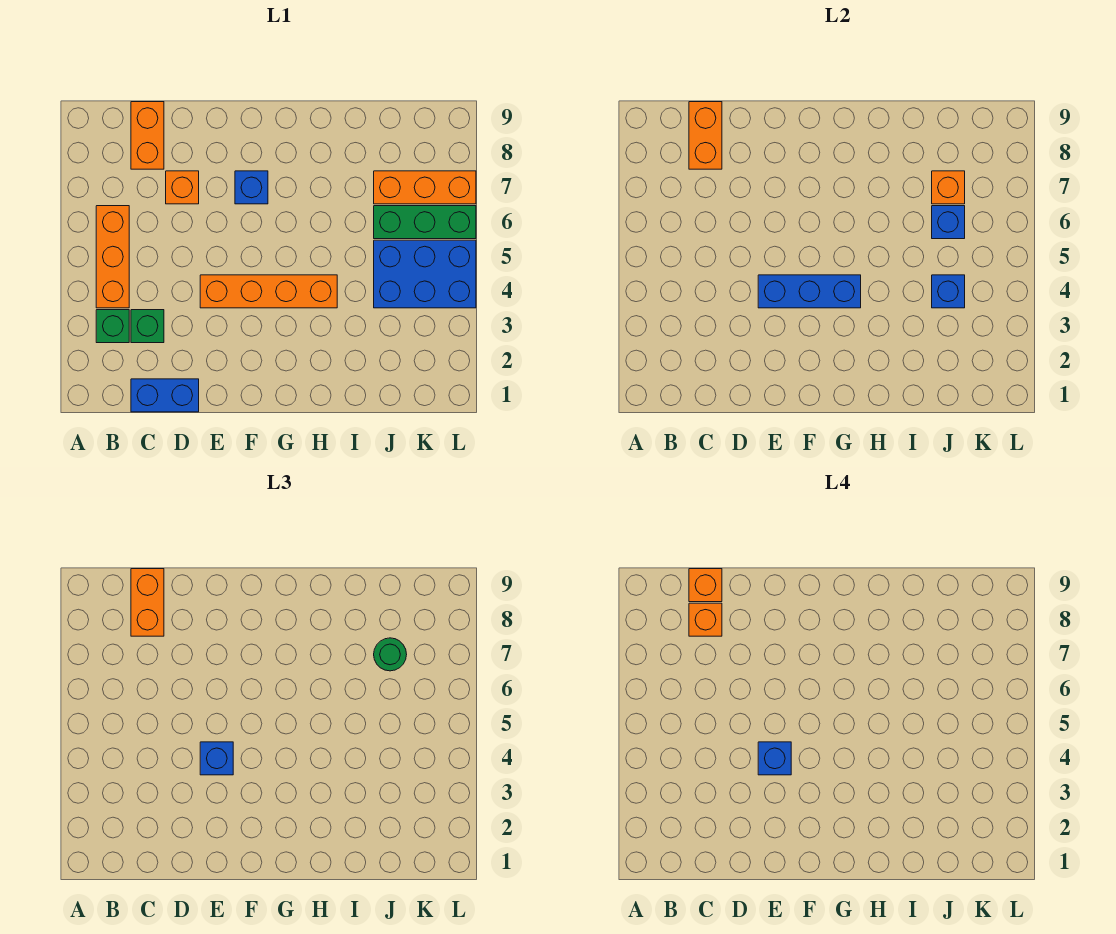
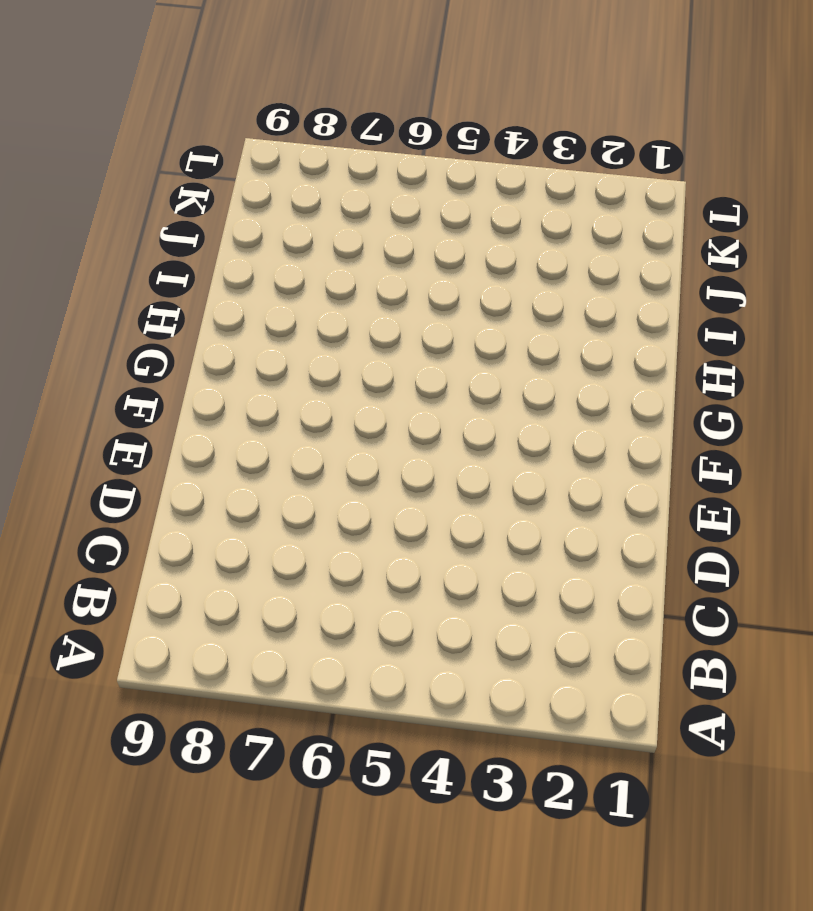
none -> green brick B3 level 1
none -> orange brick B4:B6 level 1
none -> blue brick C1:D1 level 1

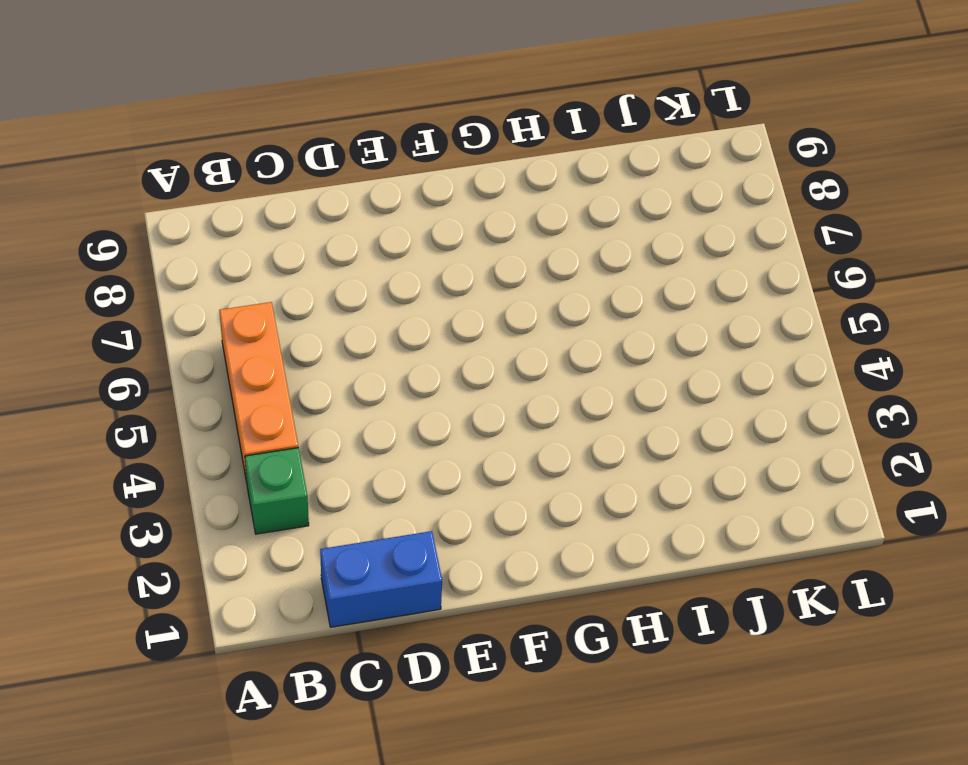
none -> green brick C3 level 1
none -> orange brick C8:C9 level 1
none -> orange brick D7 level 1

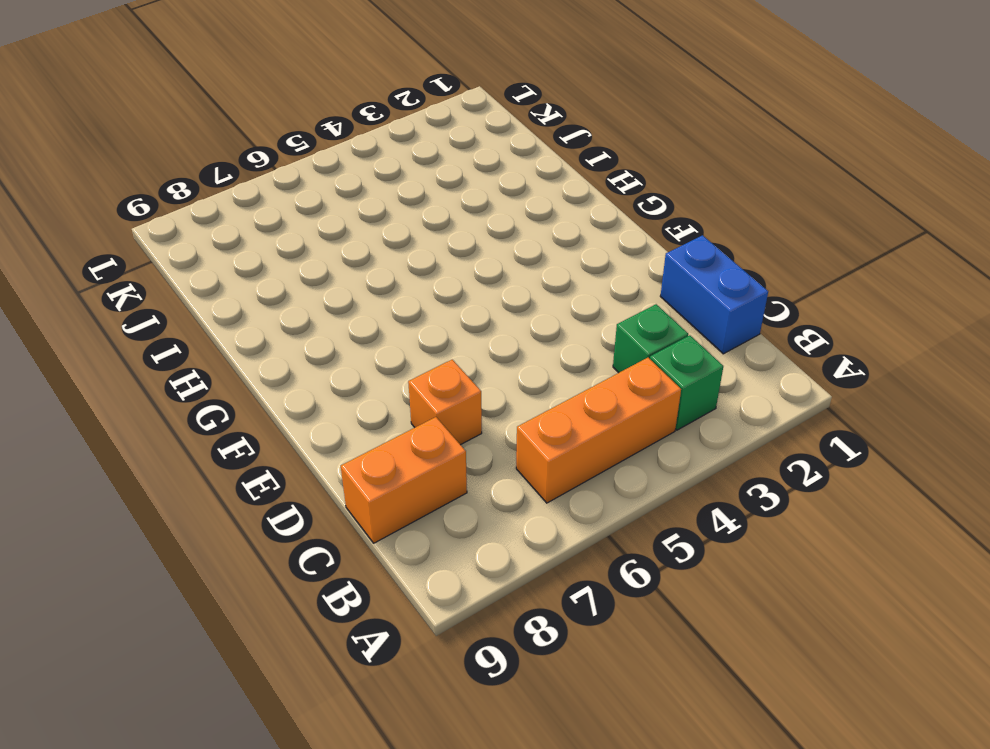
none -> orange brick E4:H4 level 1
none -> blue brick F7 level 1
none -> blue brick J4:L5 level 1

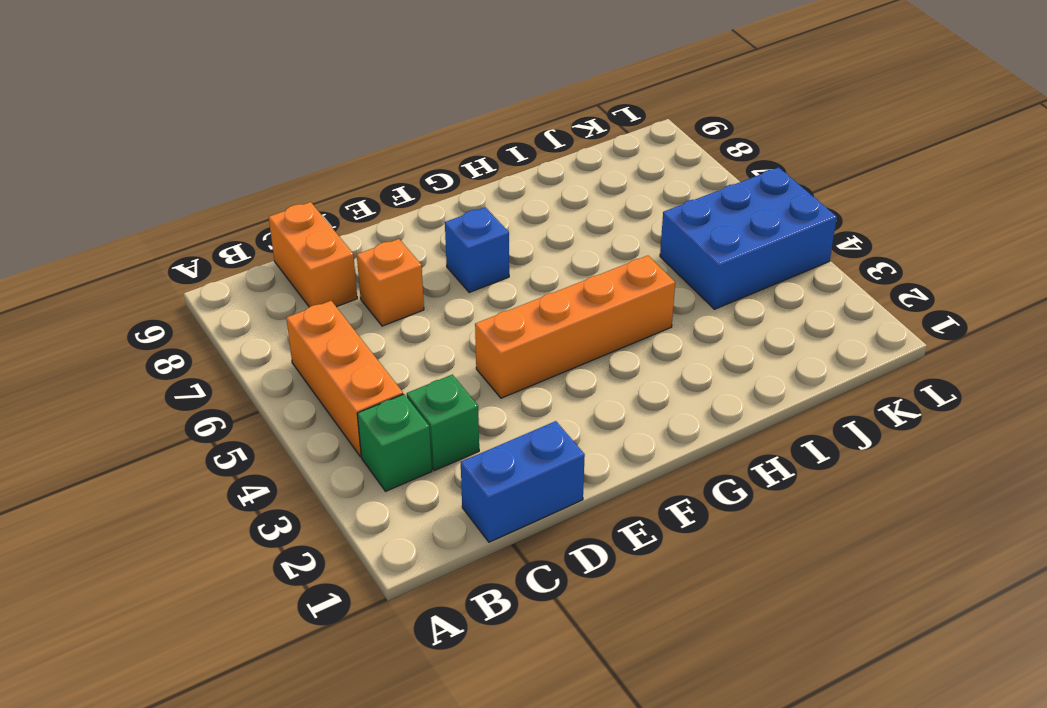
none -> green brick J6:L6 level 1
none -> orange brick J7:L7 level 1
none -> orange brick C8:C9 level 2

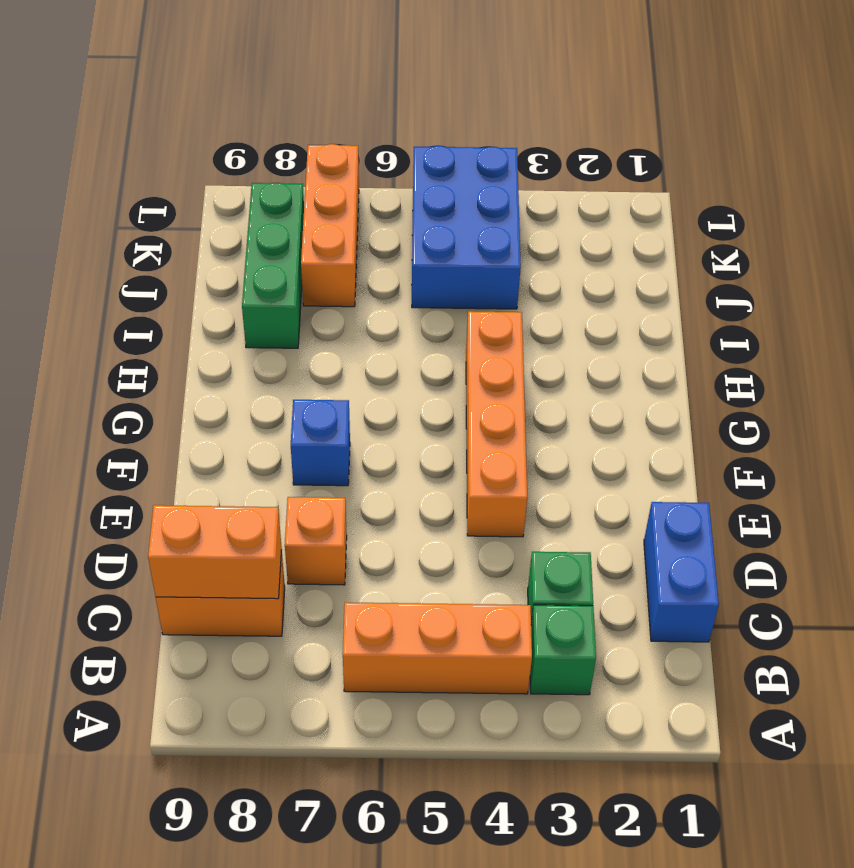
green brick I8:K8 level 1 -> green brick J6:L6 level 1
none -> blue brick E4:G4 level 2
none -> blue brick J4 level 2
none -> blue brick J6 level 2

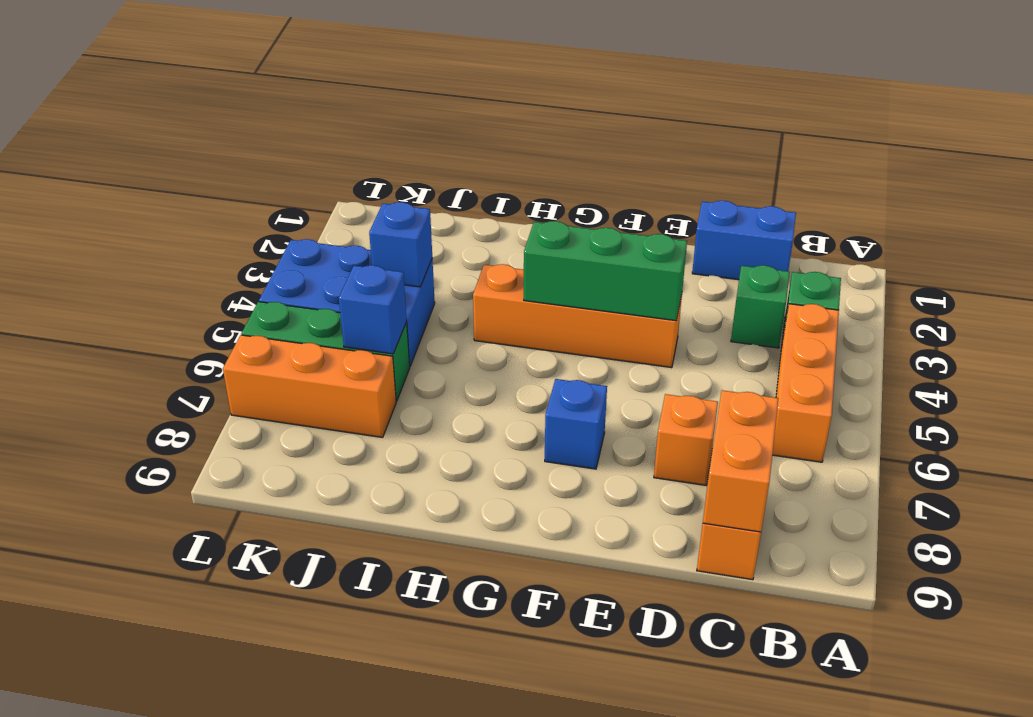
green brick E4:G4 level 2 -> blue brick E4:G4 level 2
none -> orange brick J7 level 2
none -> orange brick C8:C9 level 3
none -> blue brick E4 level 3

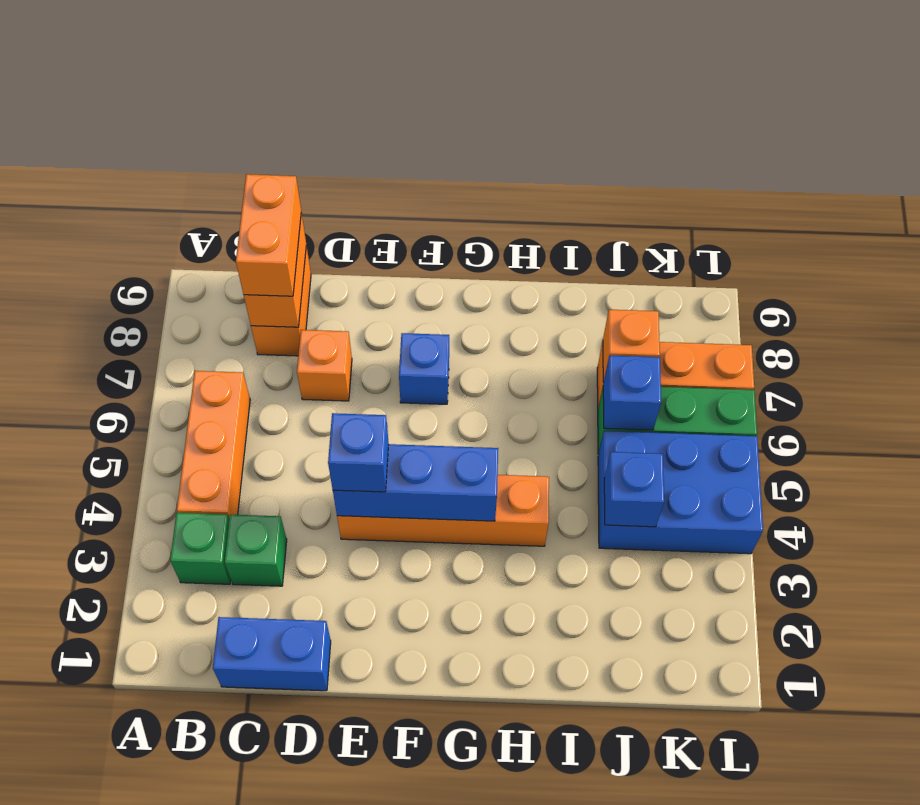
none -> green round brick J7 level 3
none -> orange brick C8 level 4
none -> orange brick C9 level 4

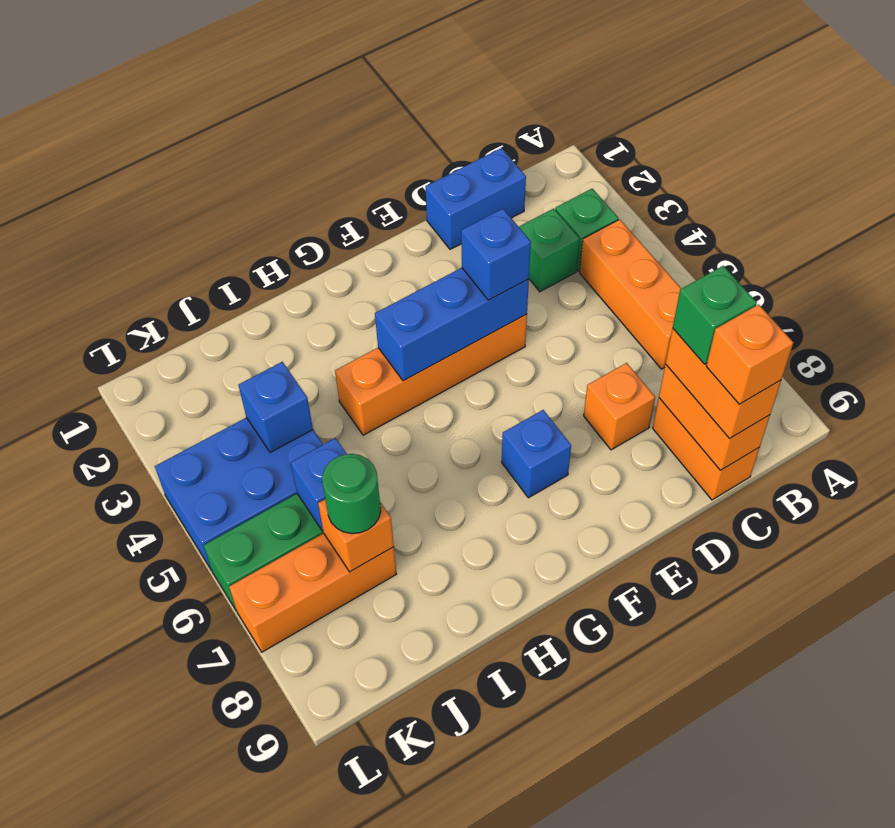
green brick C8 level 4 -> orange brick C8 level 4
none -> blue brick E4 level 4

